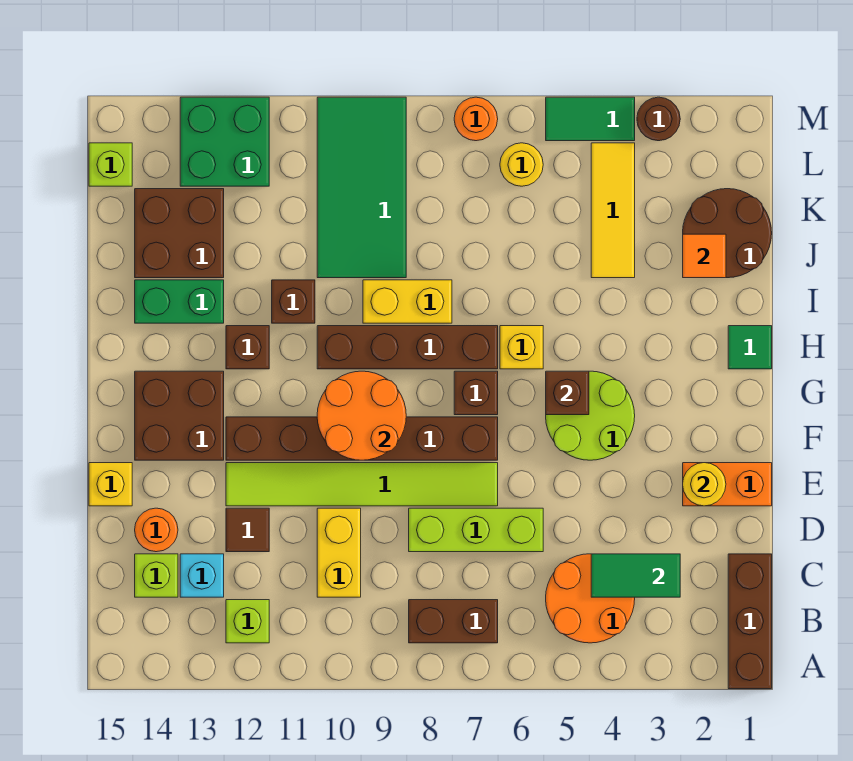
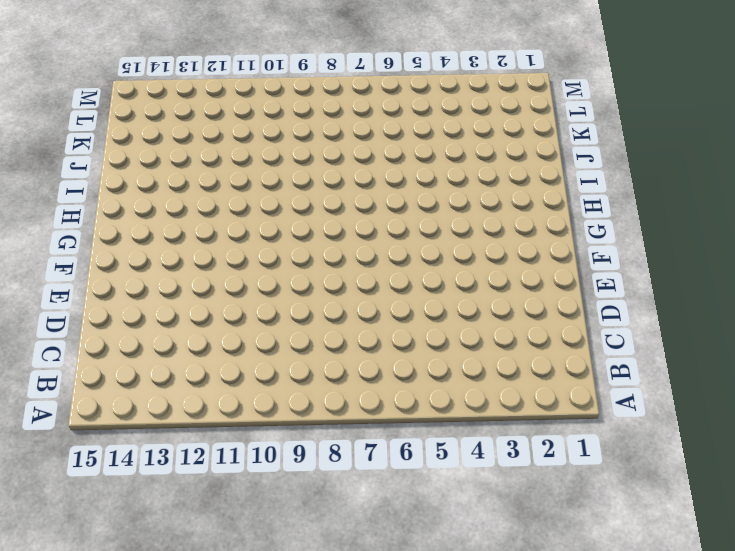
none -> brown brick A1:C1 level 1
none -> orange round brick B4:C5 level 1
none -> brown brick B7:B8 level 1
none -> lime brick B12 level 1

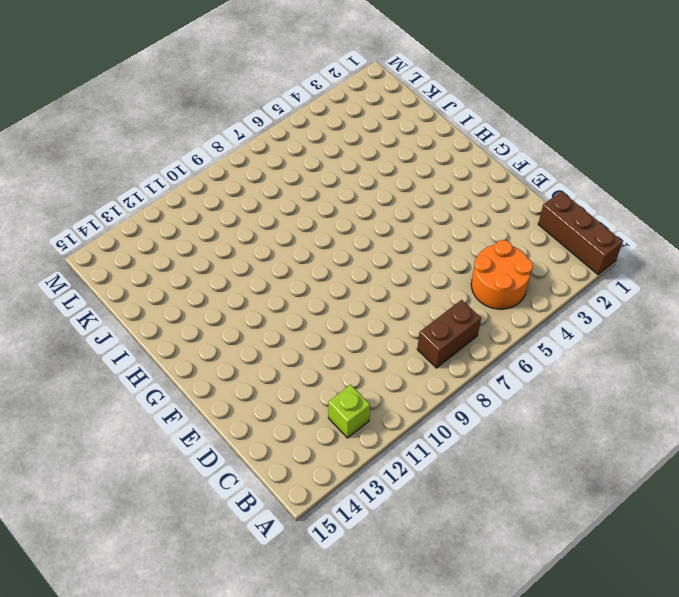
none -> yellow brick C10:D10 level 1
none -> cyan brick C13 level 1
none -> lime brick C14 level 1
none -> lime brick D6:D8 level 1

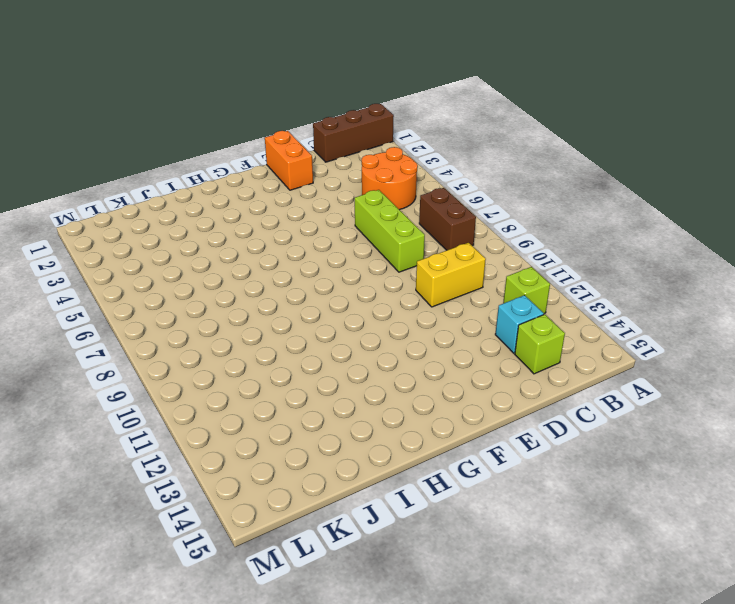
none -> brown tile D12 level 1
none -> orange round brick D14 level 1
none -> lime tile E7:E12 level 1
none -> yellow brick E15 level 1

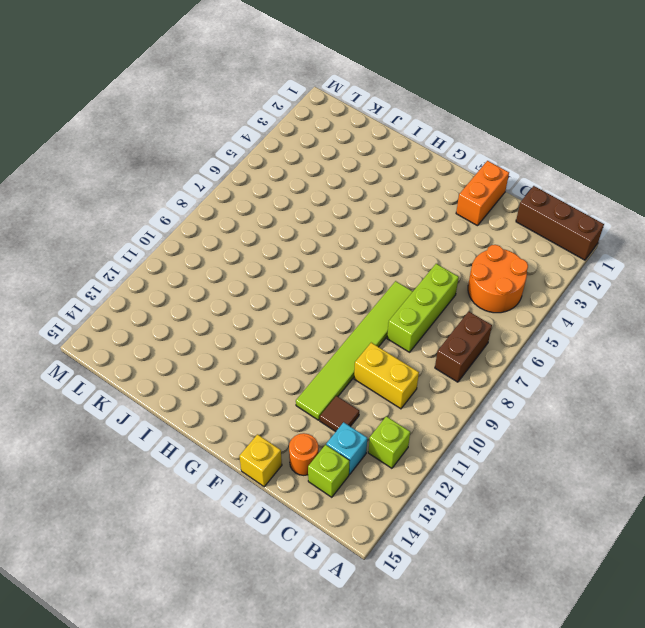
none -> lime round brick F4:G5 level 1
none -> brown brick F7:F12 level 1
none -> brown brick F13:G14 level 1
none -> brown brick G7 level 1

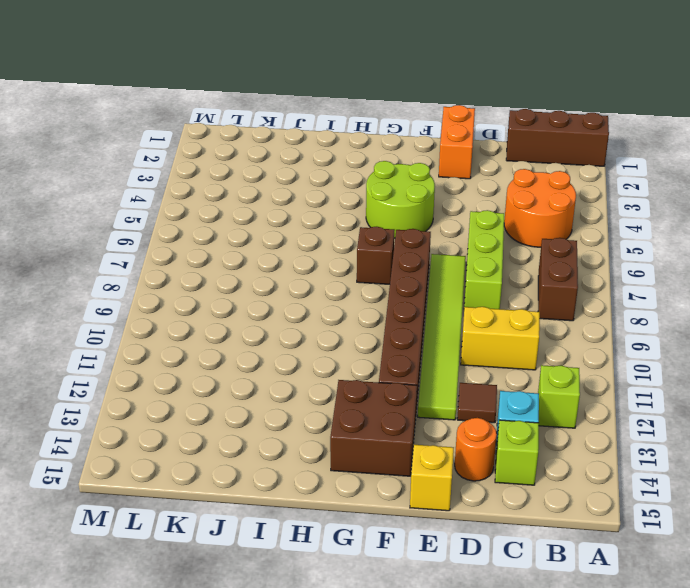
none -> green tile H1 level 1
none -> yellow brick H6 level 1
none -> brown brick H7:H10 level 1
none -> brown brick H12 level 1

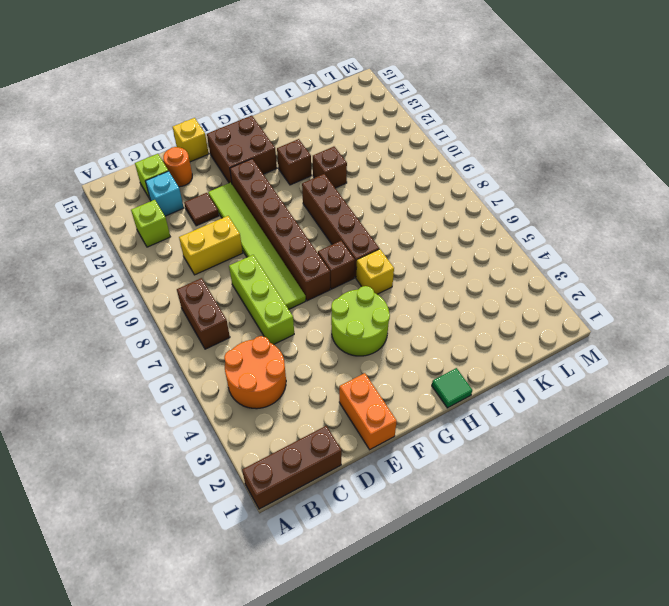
none -> yellow brick I8:I9 level 1
none -> green brick I13:I14 level 1
none -> brown round brick J1:K2 level 1
none -> yellow tile J4:L4 level 1

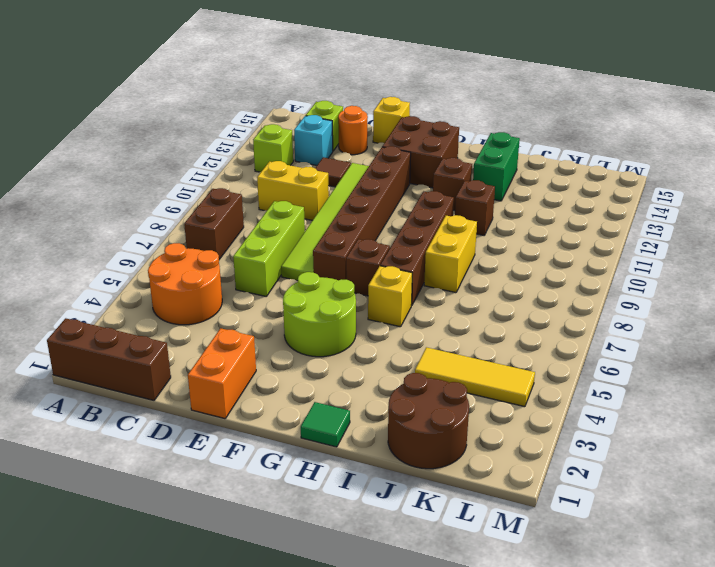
none -> green tile J9:M10 level 1
none -> brown brick J13:K14 level 1
none -> yellow round brick L6 level 1
none -> green brick L12:M13 level 1

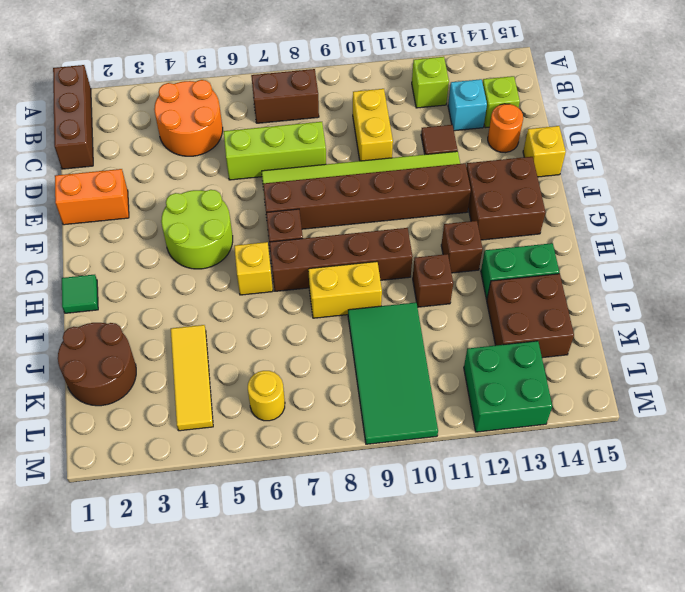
none -> lime brick L15 level 1
none -> brown round brick M3 level 1
none -> green tile M4:M5 level 1
none -> orange round brick M7 level 1

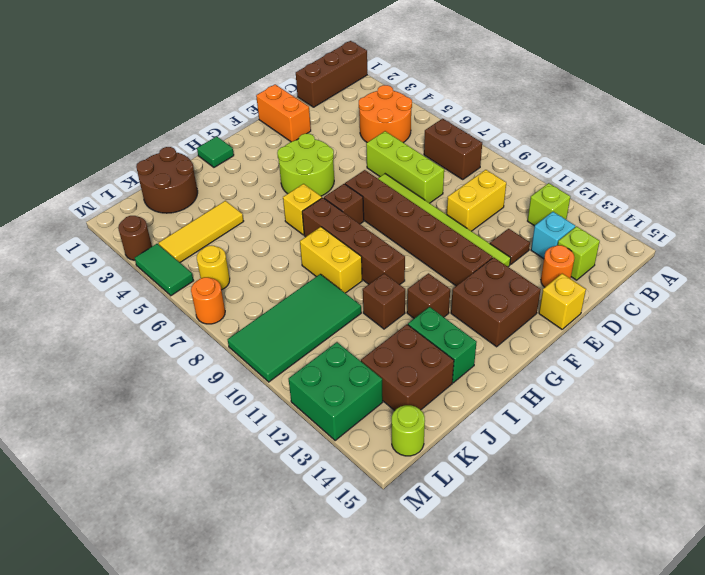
lime round brick L15 level 1 -> lime brick L15 level 1
none -> green tile C3:C4 level 2
none -> yellow round brick E2 level 2
none -> orange round brick F9:G10 level 2
none -> brown brick G5 level 2

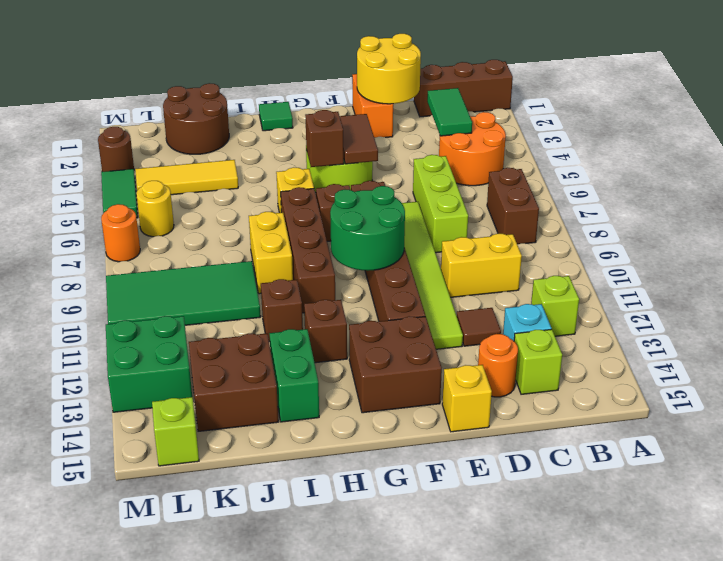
yellow round brick D1:E2 level 2 -> yellow round brick E2 level 2
brown tile F4:F5 level 2 -> none
green round brick F9:G10 level 2 -> orange round brick F9:G10 level 2
none -> orange tile J2 level 2

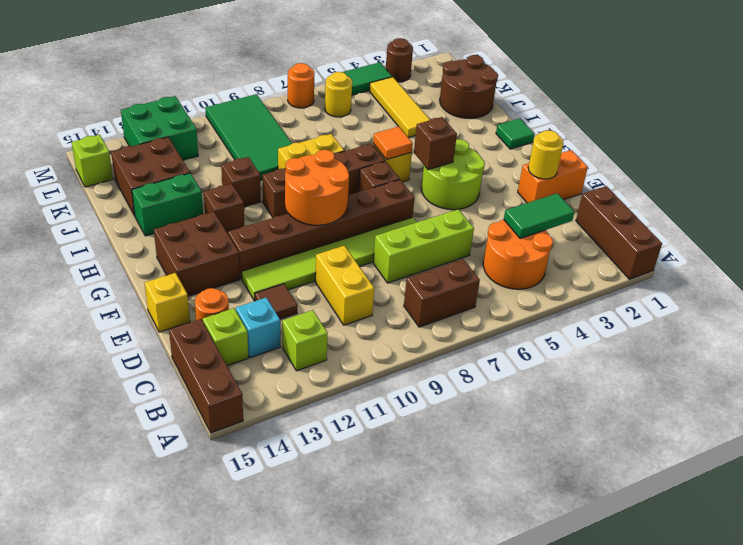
brown brick A15:C15 level 1 -> none
orange tile H6 level 2 -> orange tile J2 level 2

